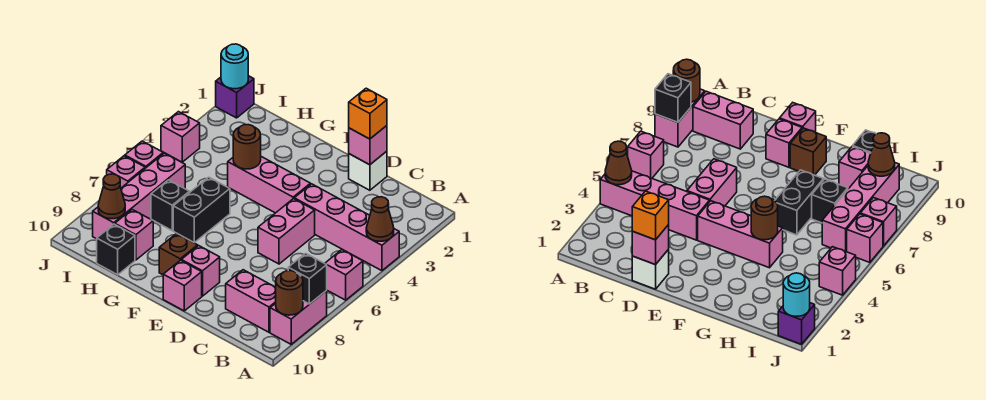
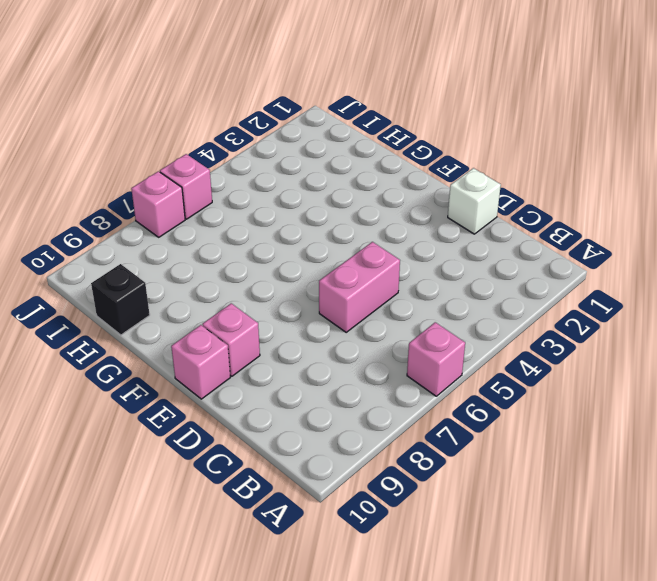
none -> pink brick A4:D4 level 1
none -> pink brick A8:A9 level 1
none -> pink brick B9:C9 level 1

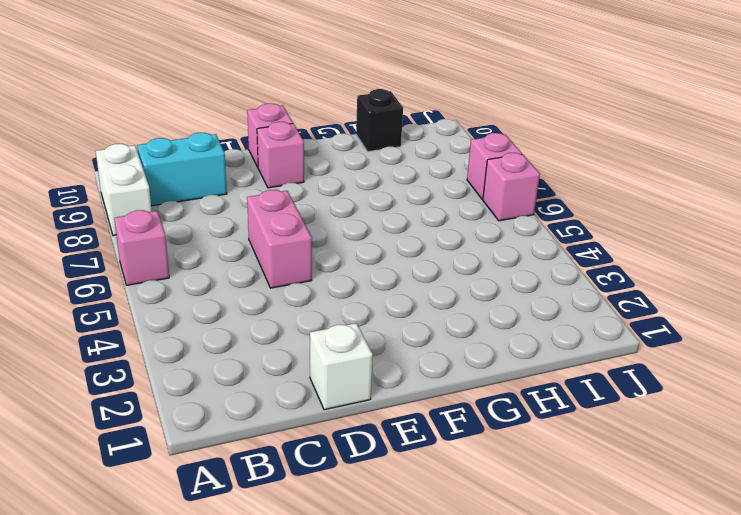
white brick A8:A9 level 1 -> pink brick A8:A9 level 1
cyan brick B9:C9 level 1 -> pink brick B9:C9 level 1
none -> pink brick A4:D4 level 1
none -> pink brick E4:G4 level 1
none -> brown brick F9 level 1

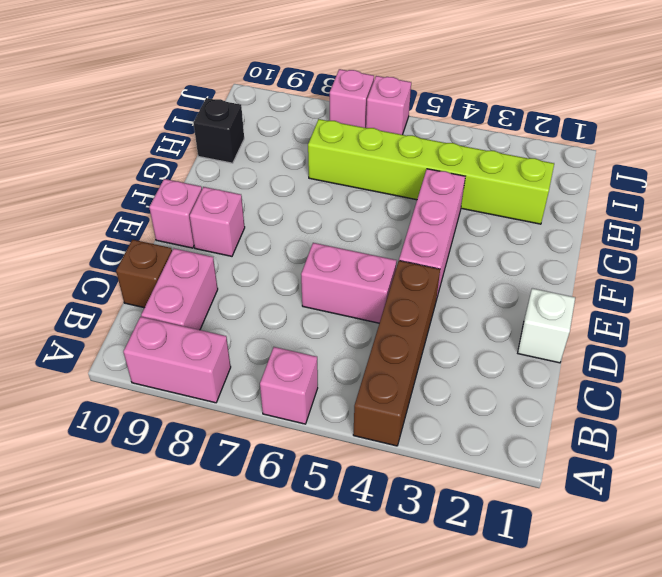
brown brick A4:D4 level 1 -> pink brick A4:D4 level 1
brown brick C10 level 1 -> brown brick F9 level 1
lime brick H2:H7 level 1 -> black brick H7 level 1
none -> black brick G6:G7 level 1
none -> pink brick H9 level 1
none -> pink brick I6:I9 level 1

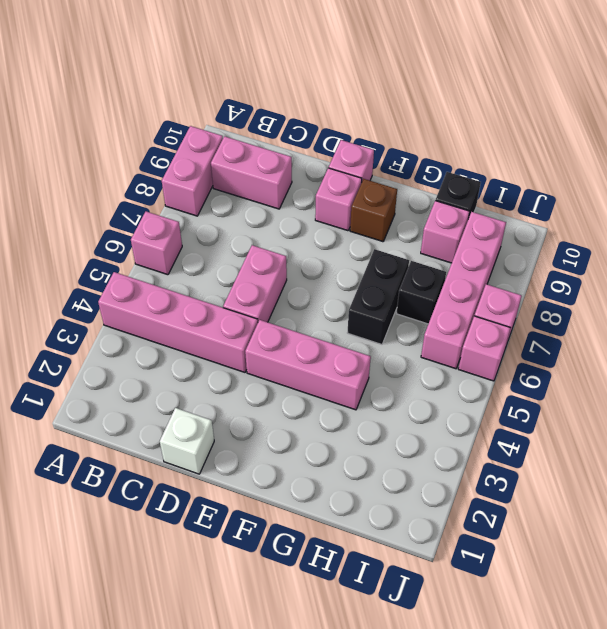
none -> purple brick J1 level 1
none -> pink brick J4 level 1
none -> brown cone A4 level 2

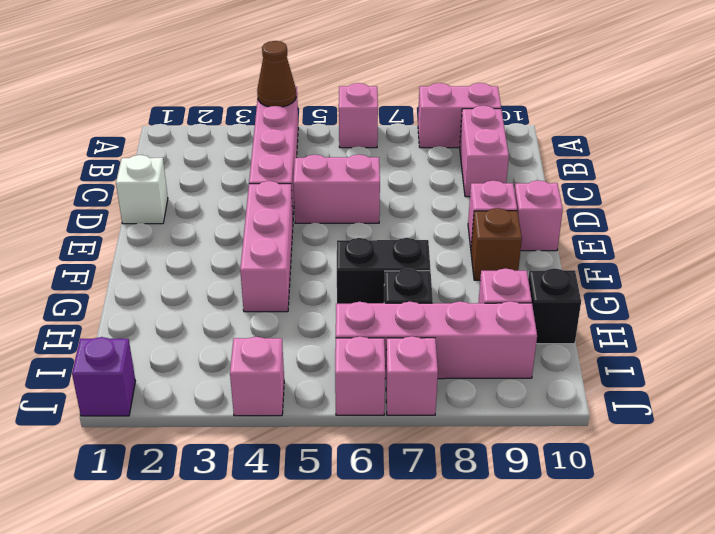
none -> black brick A8 level 2
none -> brown round brick A9 level 2
none -> pink brick D1 level 2

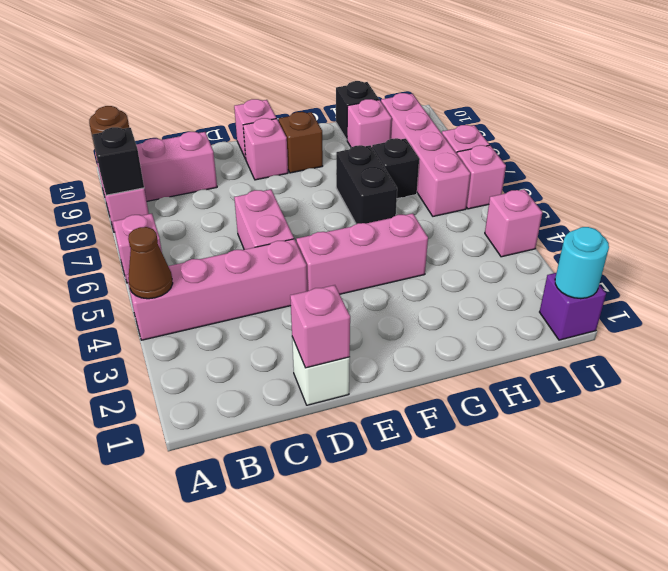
none -> brown round brick G4 level 2
none -> brown cone I9 level 2
none -> orange brick D1 level 3

